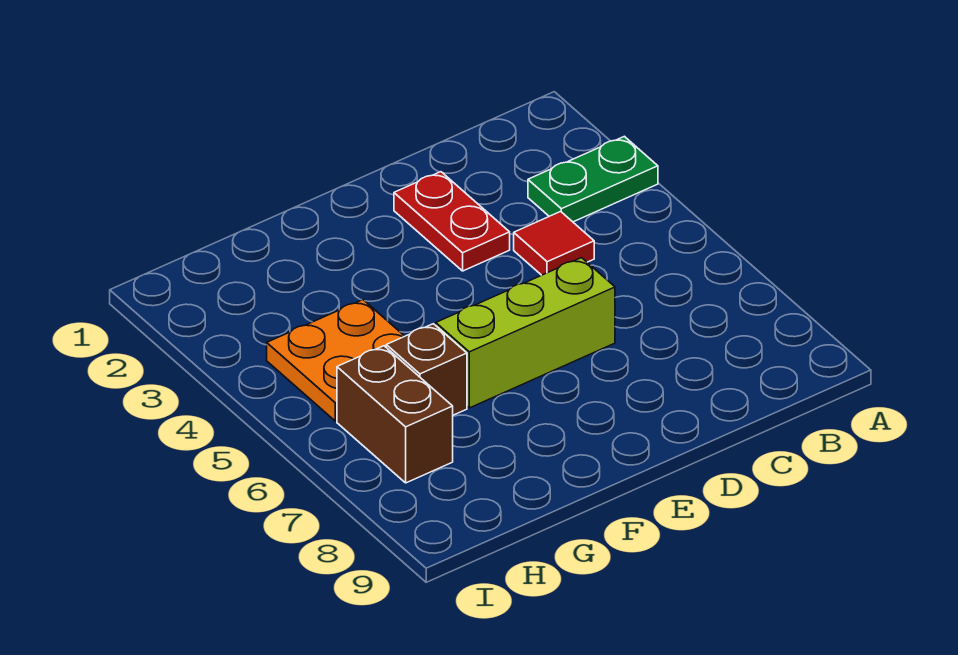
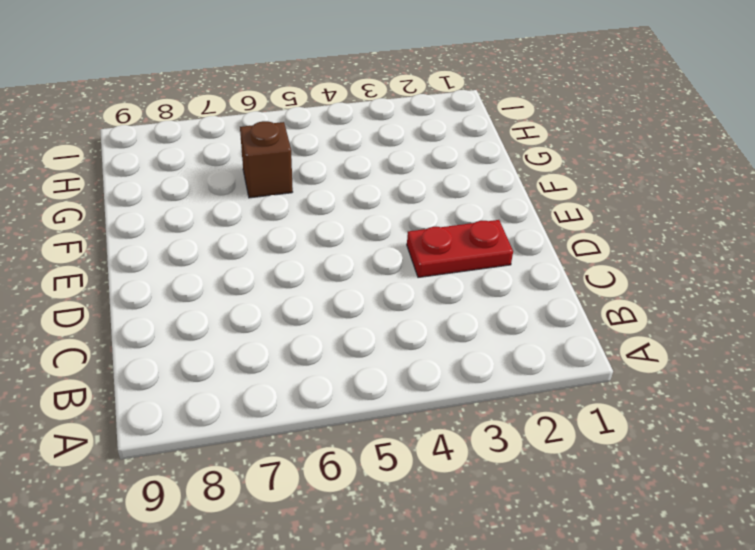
none -> green plate A3:B3 level 1
none -> red tile C4 level 1

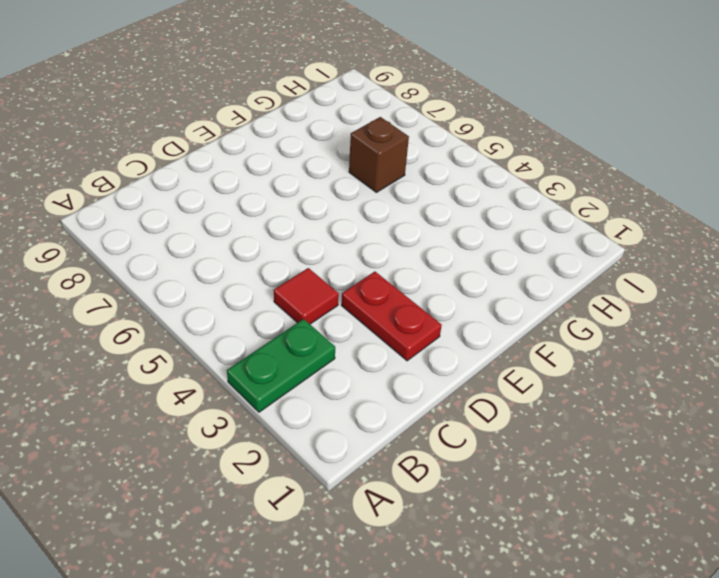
none -> lime brick D6:F6 level 1
none -> orange plate G4:H5 level 1

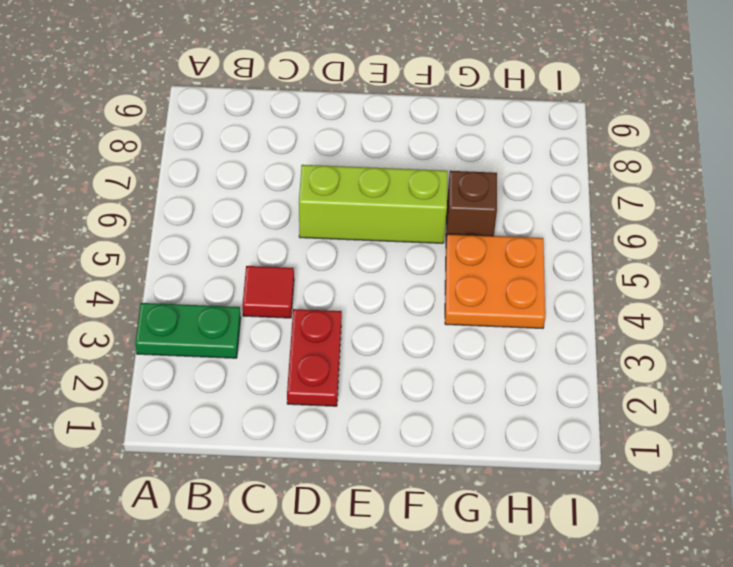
none -> brown brick H6:H7 level 1

